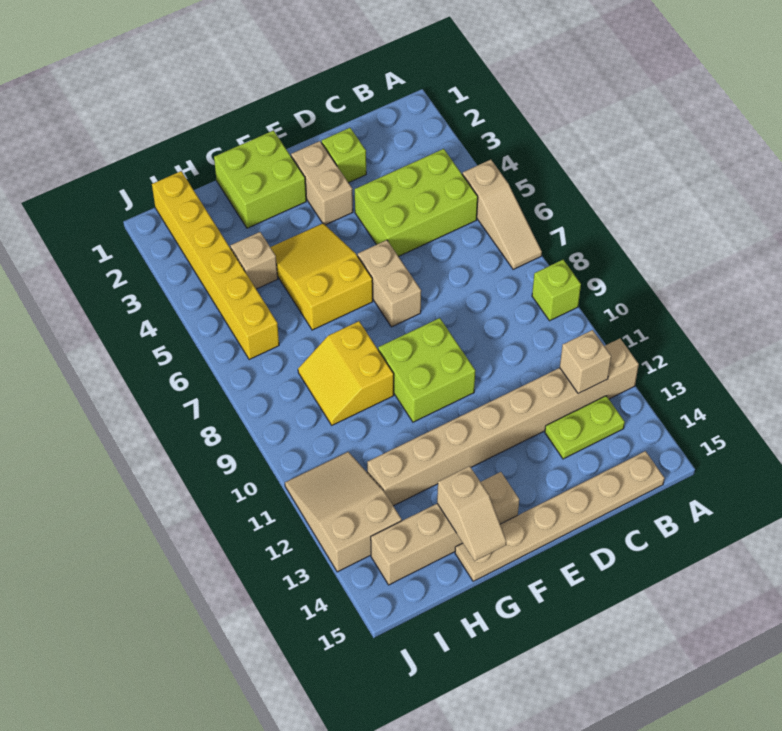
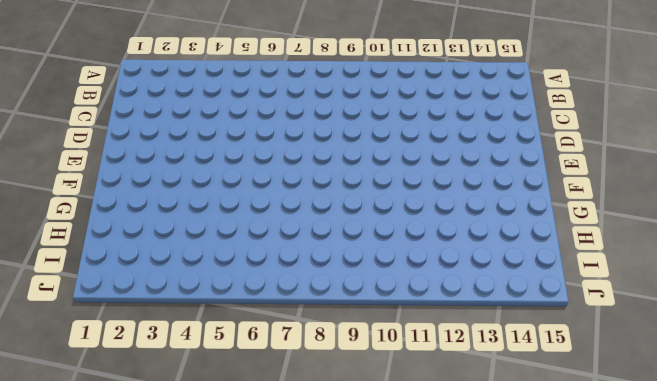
none -> tan slope A5:A7 level 1 top 5
none -> lime brick A9 level 1
none -> tan brick A12:H12 level 1

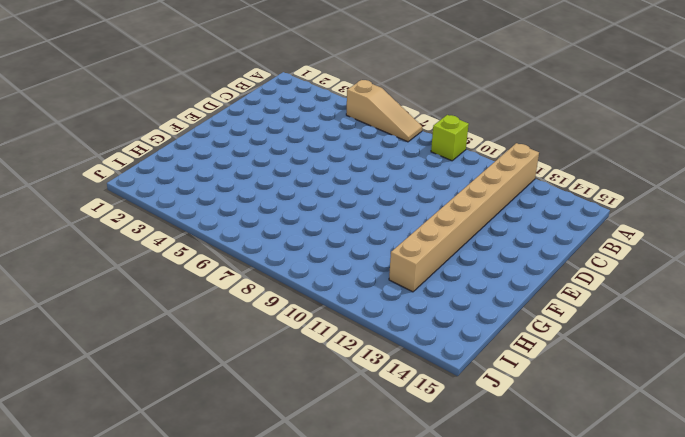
none -> lime brick B4:D5 level 1
none -> lime plate B13:C13 level 1
none -> tan plate B15:G15 level 1

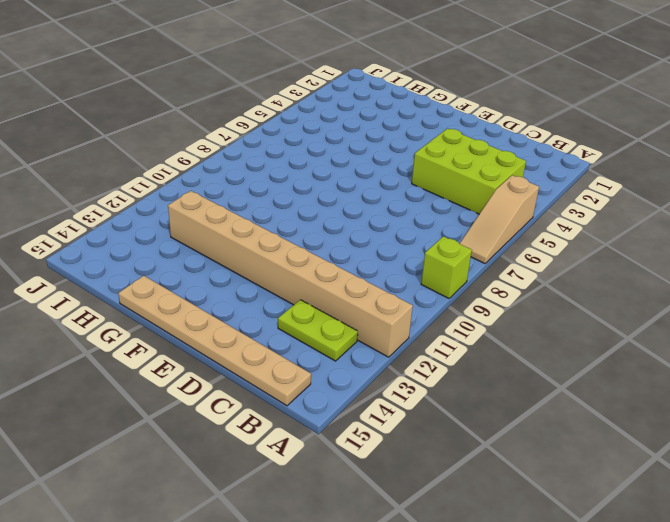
none -> lime brick D2 level 1
none -> tan brick E2:E3 level 1
none -> tan brick E6:E7 level 1

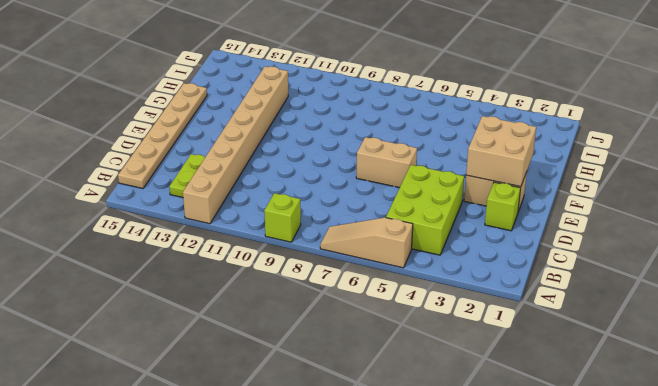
tan brick E2:F3 level 2 -> none
none -> lime brick E9:F10 level 1
none -> lime brick F1:G2 level 1
none -> yellow slope F4:G6 level 1 top 6

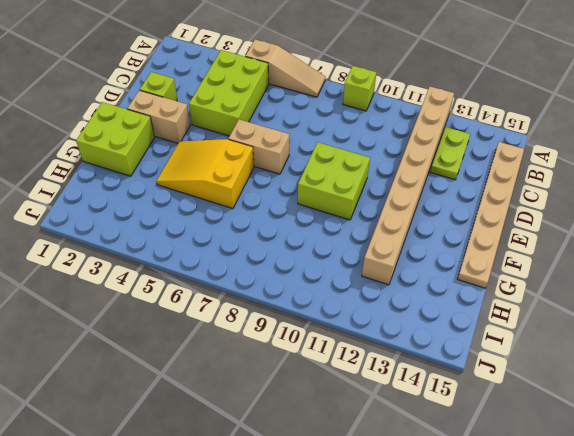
none -> tan brick F14:I14 level 1
none -> yellow slope G8:H9 level 1 top G
none -> tan brick H4 level 1

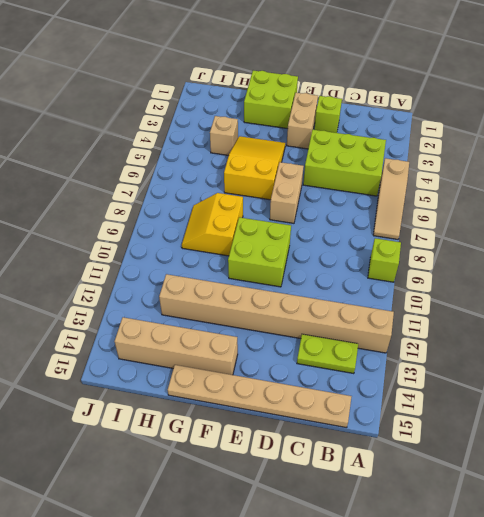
none -> yellow brick I1:I6 level 1
none -> tan slope I11:J13 level 1 top 13
none -> tan brick B12 level 2

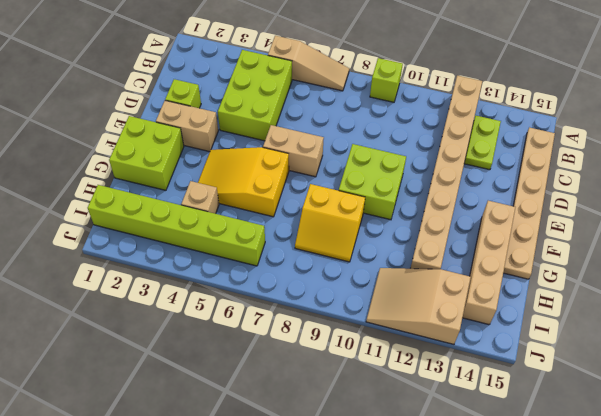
lime brick I1:I6 level 1 -> yellow brick I1:I6 level 1
none -> tan brick B12 level 2
none -> tan slope G14:G15 level 2 top 14

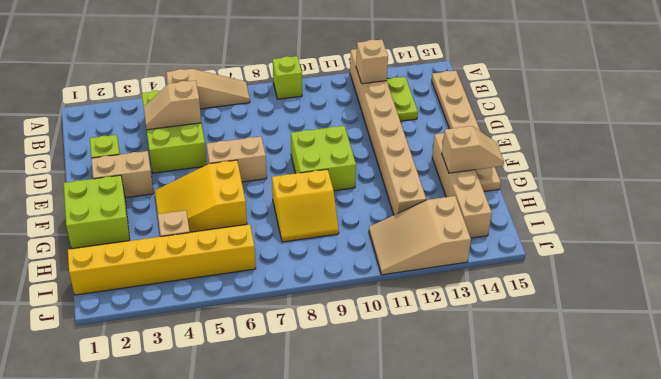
tan slope C4:C5 level 2 top 5 -> none

